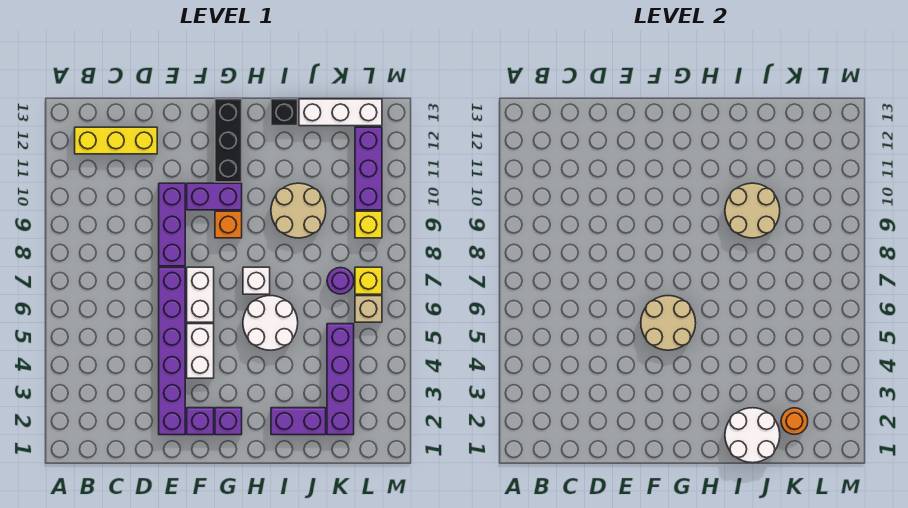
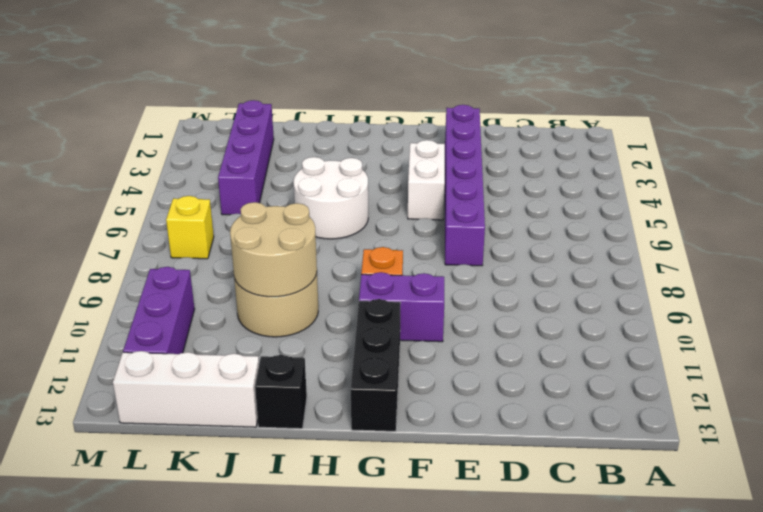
none -> yellow brick B12:D12 level 1
none -> purple brick E8:E10 level 1
none -> purple brick F2 level 1

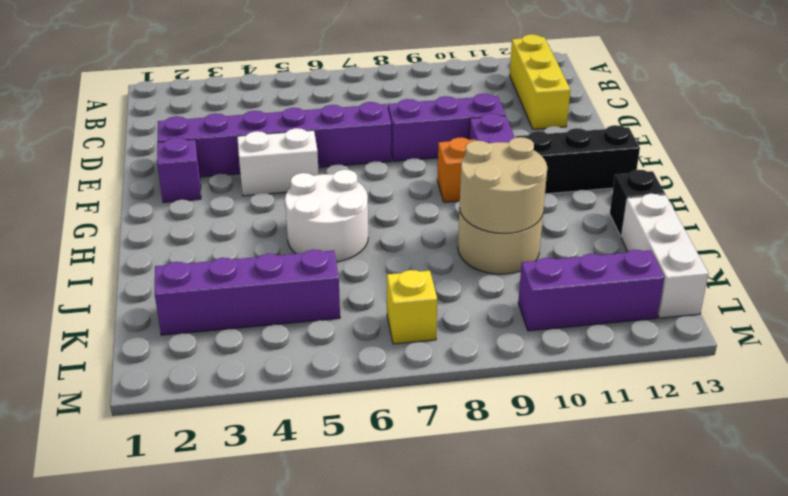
none -> white brick F6:F7 level 1
none -> purple brick G2 level 1
none -> white brick H7 level 1

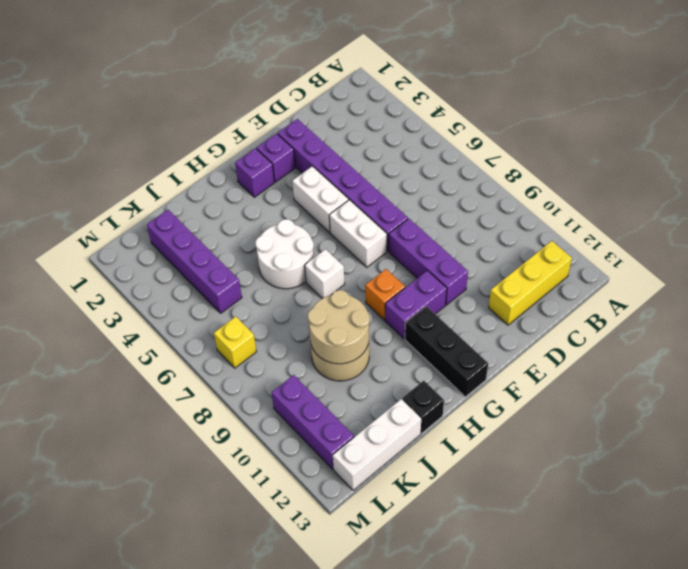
none -> purple brick I2:J2 level 1
none -> purple round brick K7 level 1
none -> tan brick L6 level 1

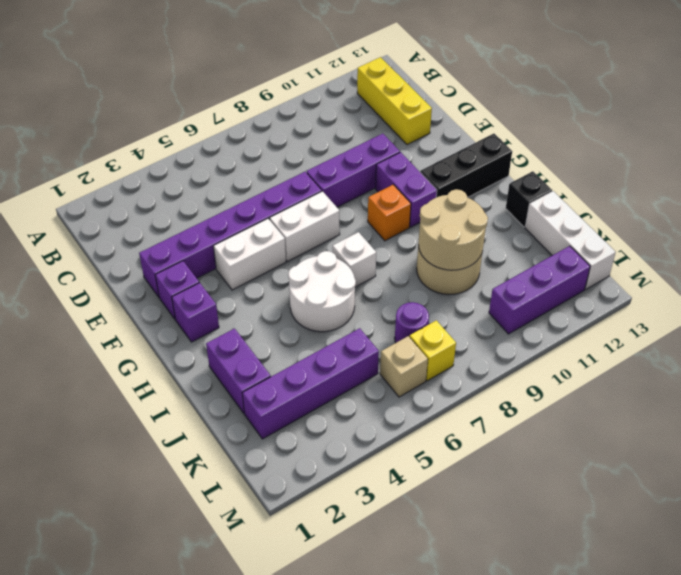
none -> yellow brick L9 level 1
none -> tan round brick F5:G6 level 2
none -> white round brick I1:J2 level 2

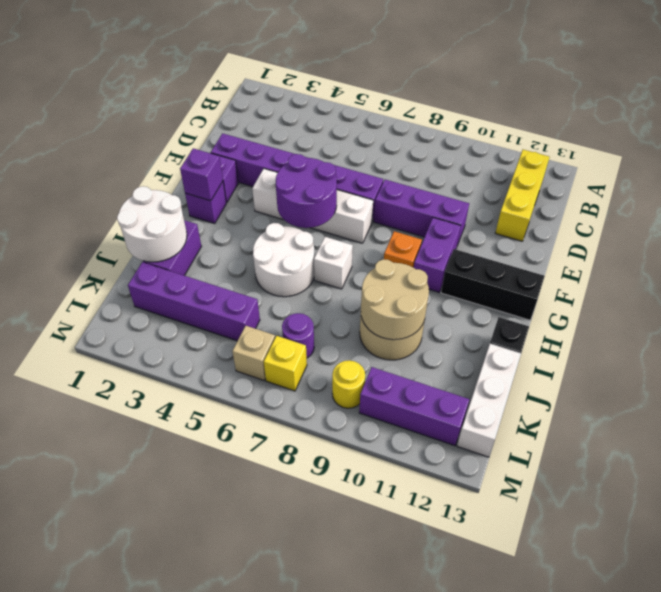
purple round brick F5:G6 level 2 -> tan round brick F5:G6 level 2
purple brick G2 level 2 -> none
yellow round brick L9 level 1 -> yellow brick L9 level 1
none -> orange round brick K2 level 2

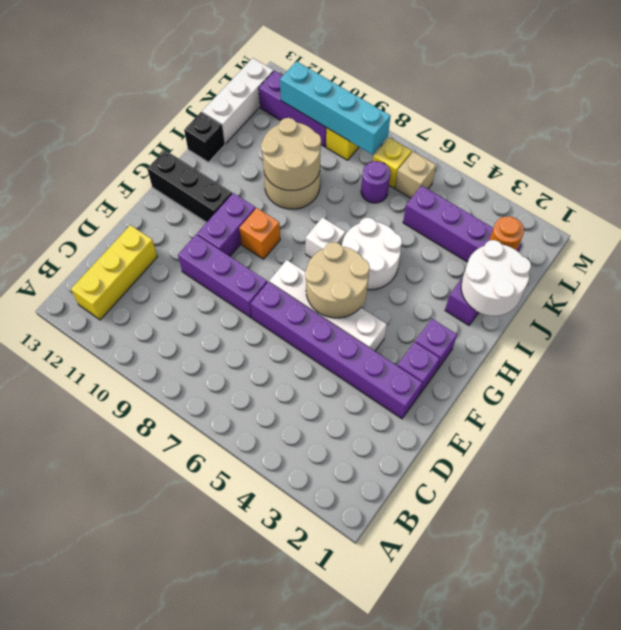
cyan brick L8:L11 level 2 -> none

